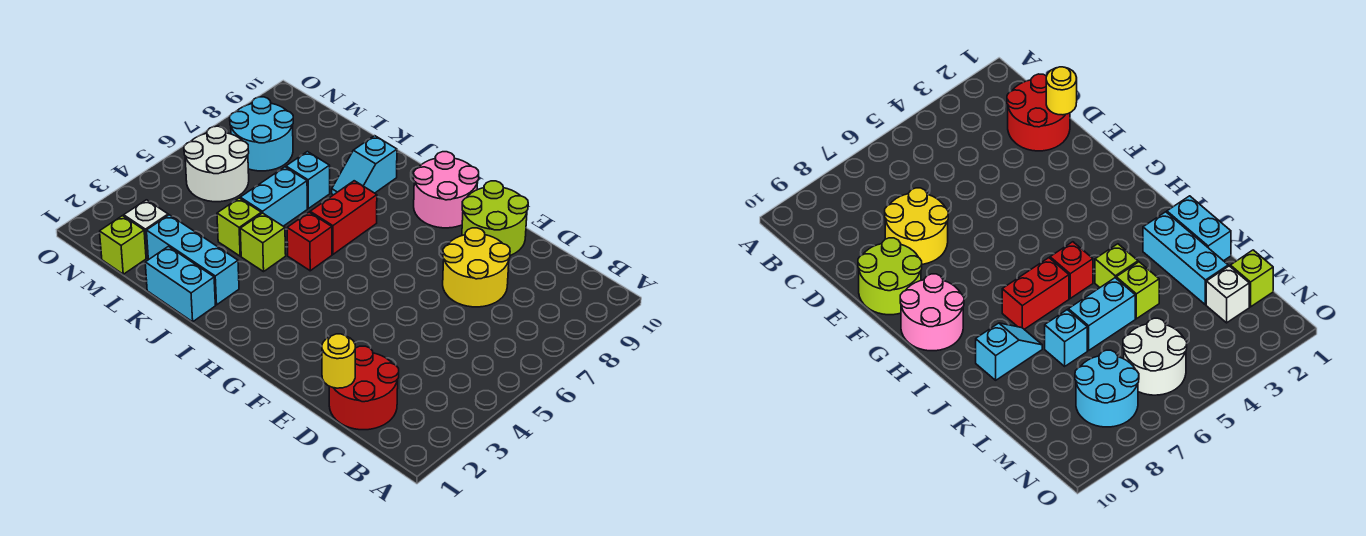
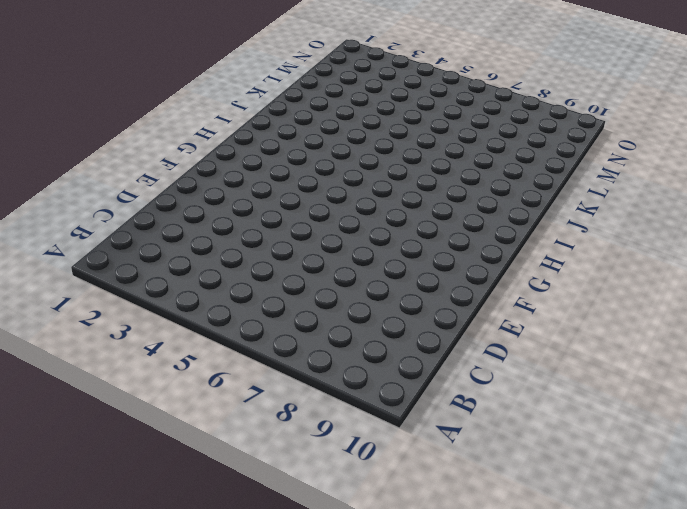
none -> red round brick C1:D2 level 1
none -> yellow round brick D7:E8 level 1
none -> lime round brick E9:F10 level 1

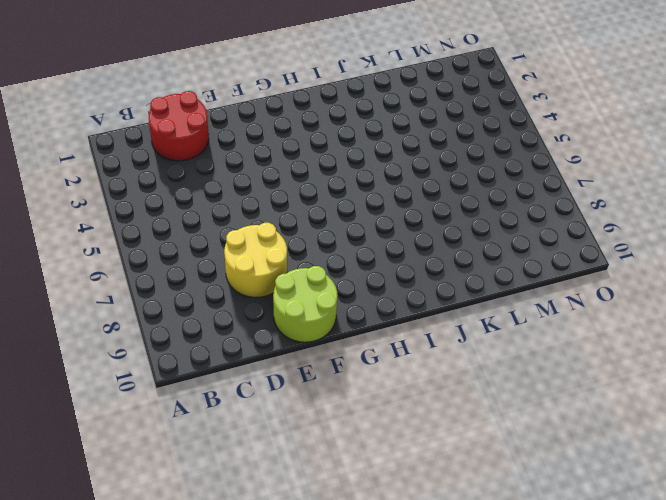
none -> pink round brick G9:H10 level 1
none -> red brick I5 level 1
none -> red brick I6:I7 level 1

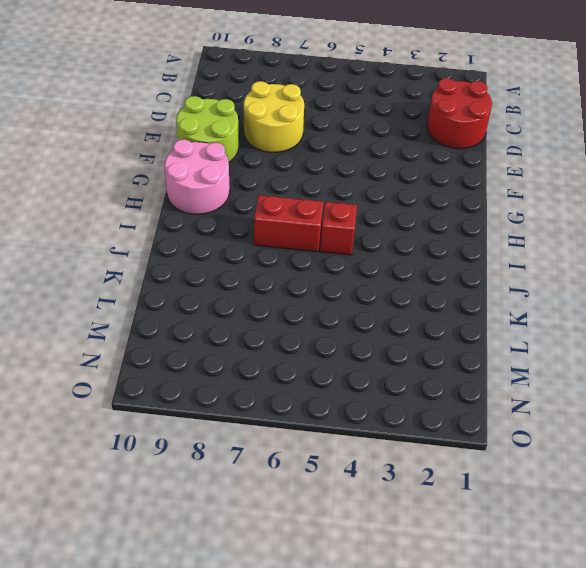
none -> cyan brick J1:K1 level 1
none -> cyan brick J2:L2 level 1
none -> lime brick J4 level 1

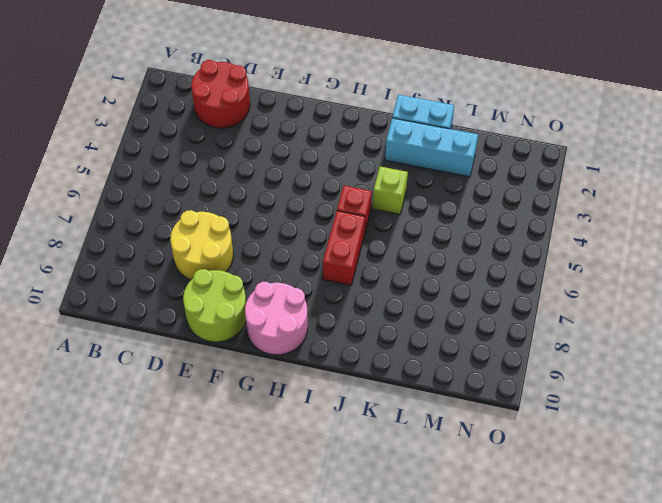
none -> cyan slope J8:J9 level 1 top 9
none -> lime brick K4 level 1
none -> cyan brick K5:K6 level 1

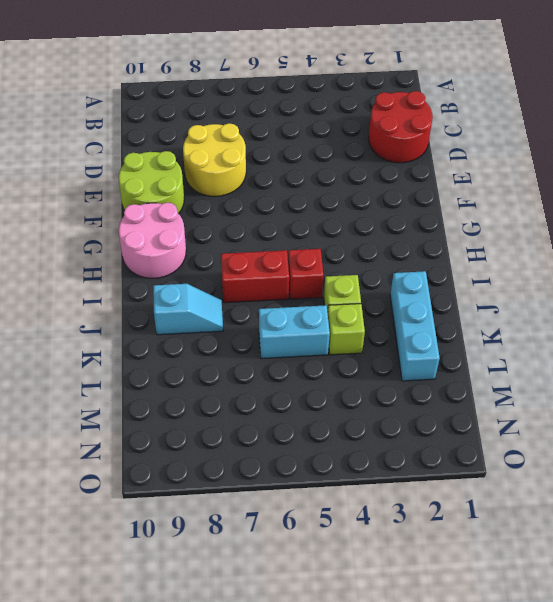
none -> cyan brick J1:K1 level 1
none -> cyan brick K7 level 1
none -> lime brick M1 level 1

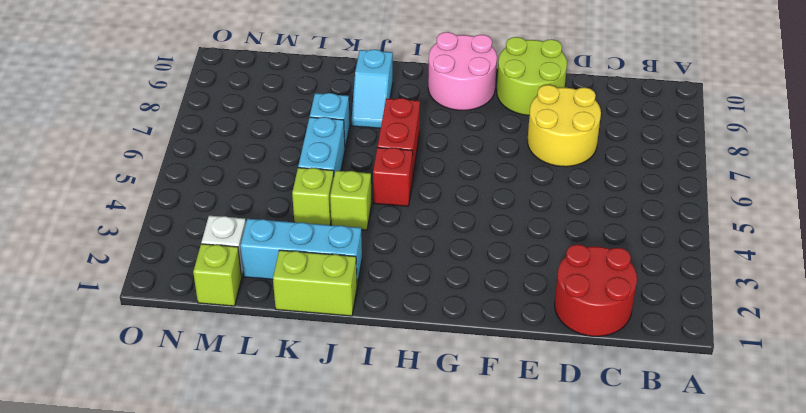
lime brick J1:K1 level 1 -> cyan brick J1:K1 level 1
none -> white round brick M5:N6 level 1
none -> cyan round brick M7:N8 level 1
none -> yellow round brick D1 level 2

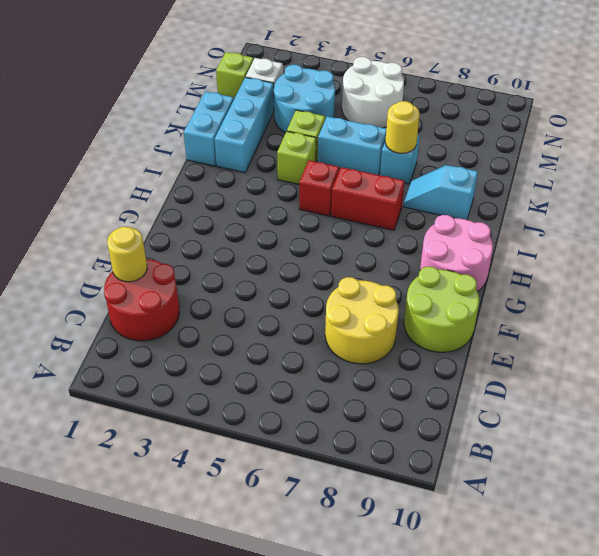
yellow round brick K7 level 2 -> none
cyan round brick L3:M4 level 1 -> cyan round brick M7:N8 level 1

